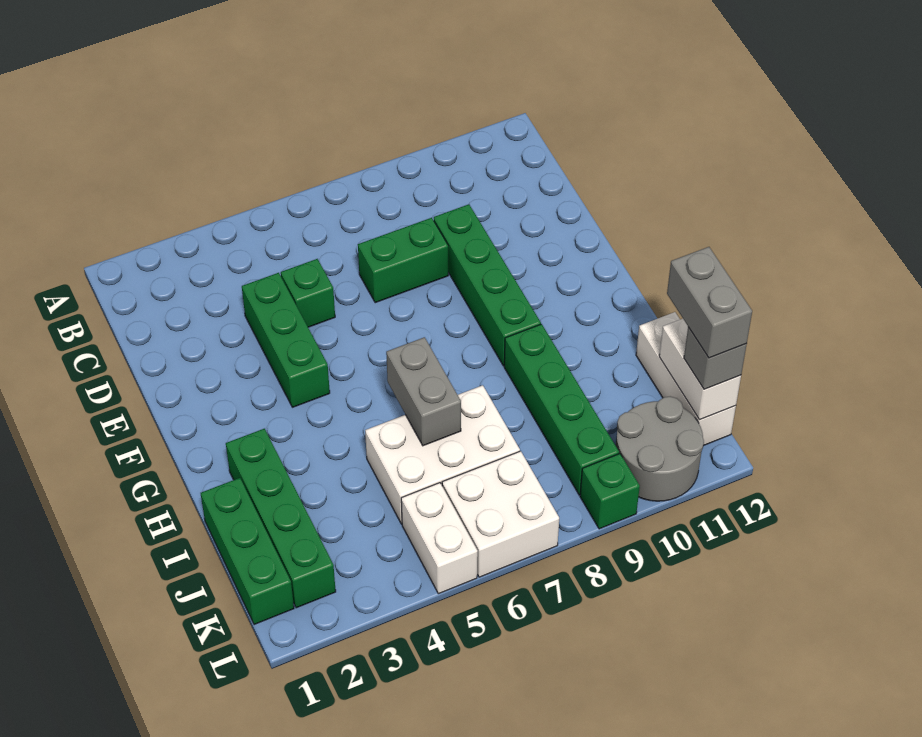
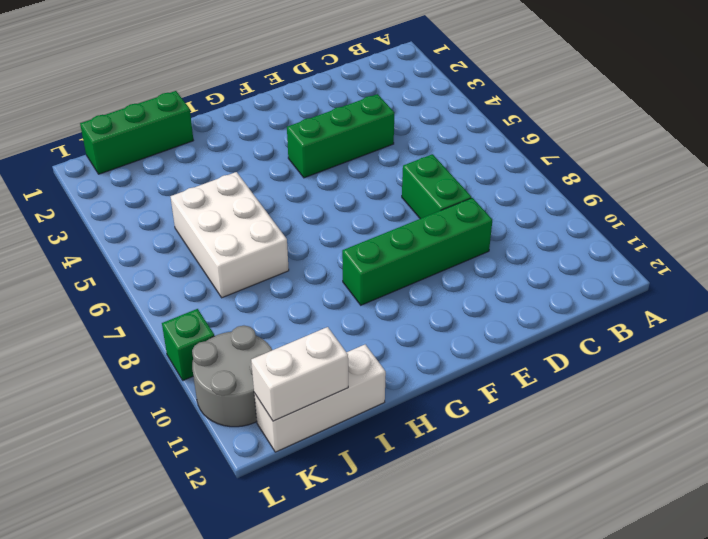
none -> green brick D5 level 1
none -> green brick H2:K2 level 1
none -> green brick H9:K9 level 1

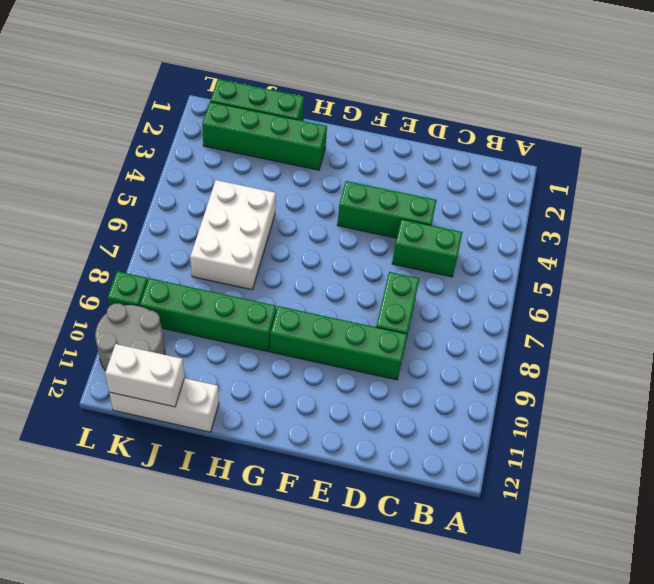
green brick C5:D5 level 1 -> green brick D5 level 1
none -> white brick K5:L5 level 1
none -> white brick K6:L7 level 1
none -> grey brick H6:I6 level 2

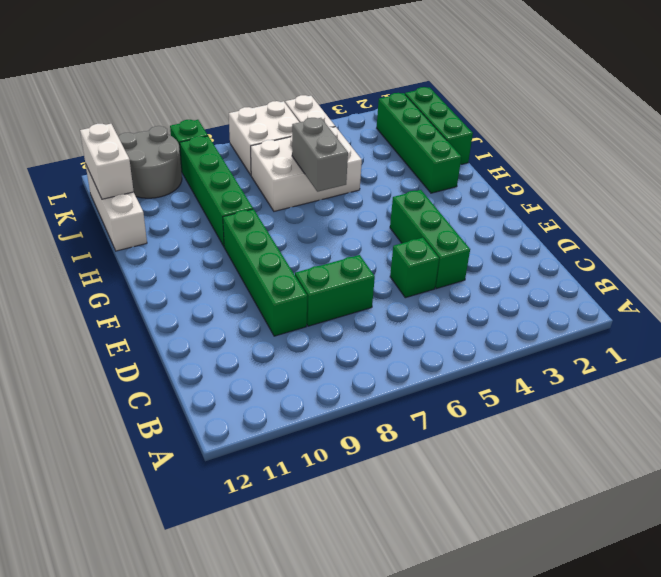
none -> grey brick K12 level 3
none -> grey brick J12:K12 level 4

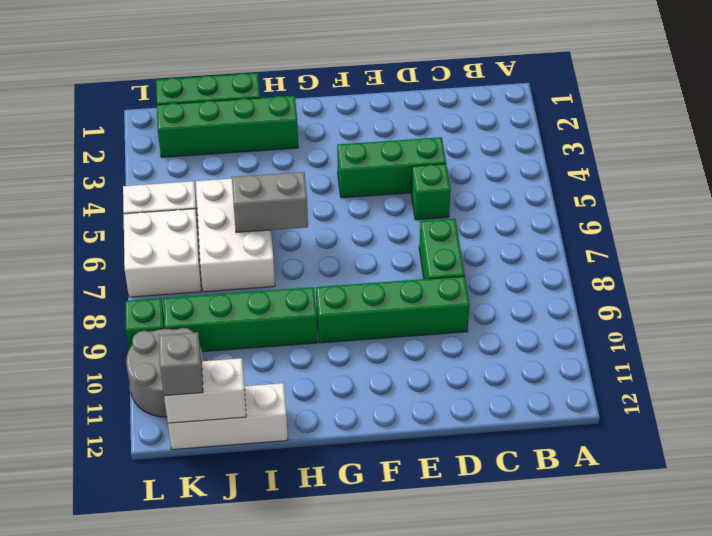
none -> grey brick J12:K12 level 4

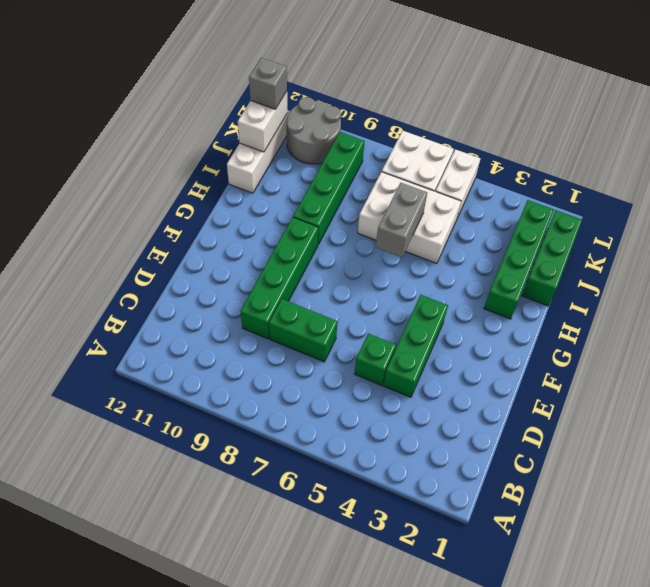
none -> green brick L9 level 1
none -> grey brick J12:K12 level 4

